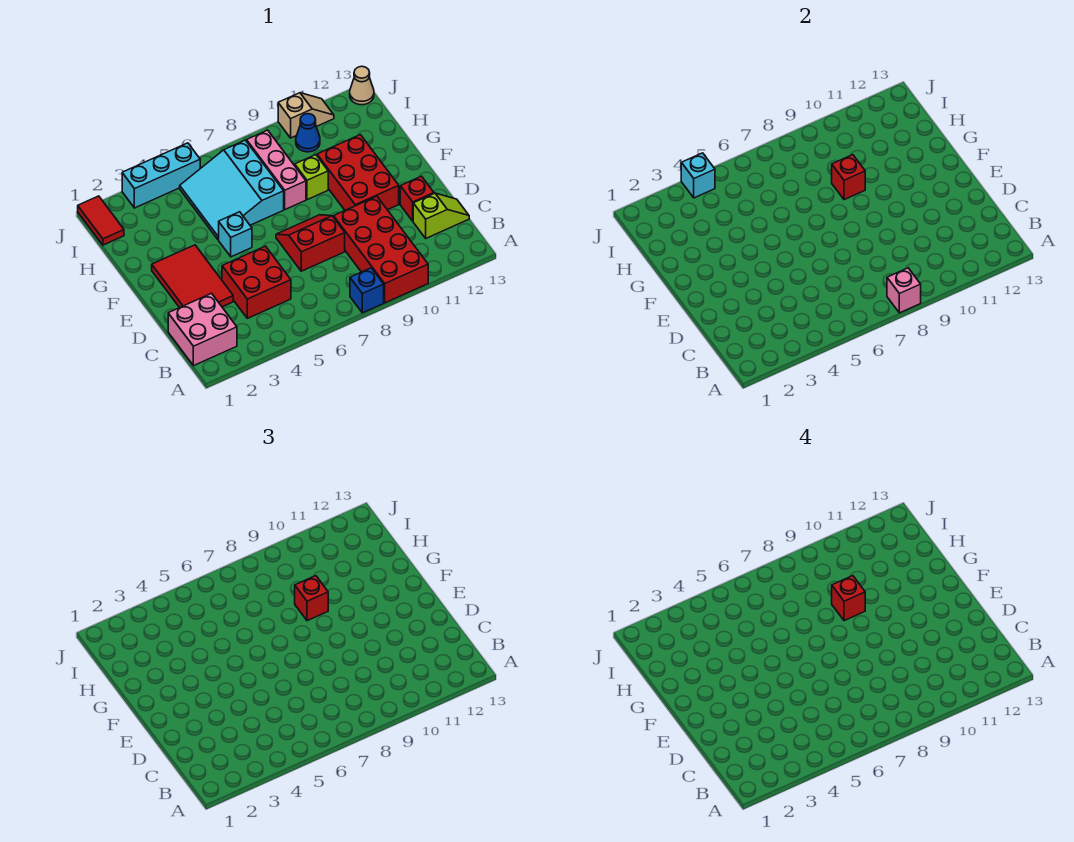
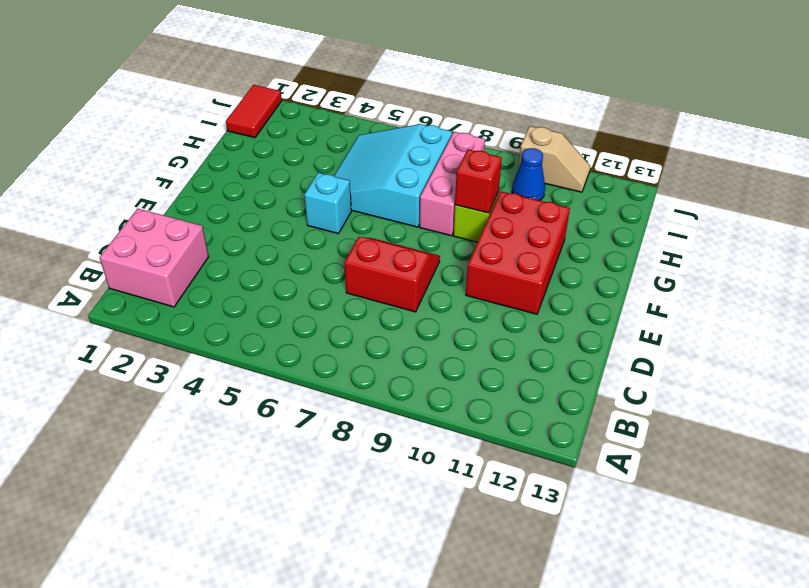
none -> blue brick A8 level 1
none -> red brick A9:D10 level 1
none -> red brick C4:D5 level 1

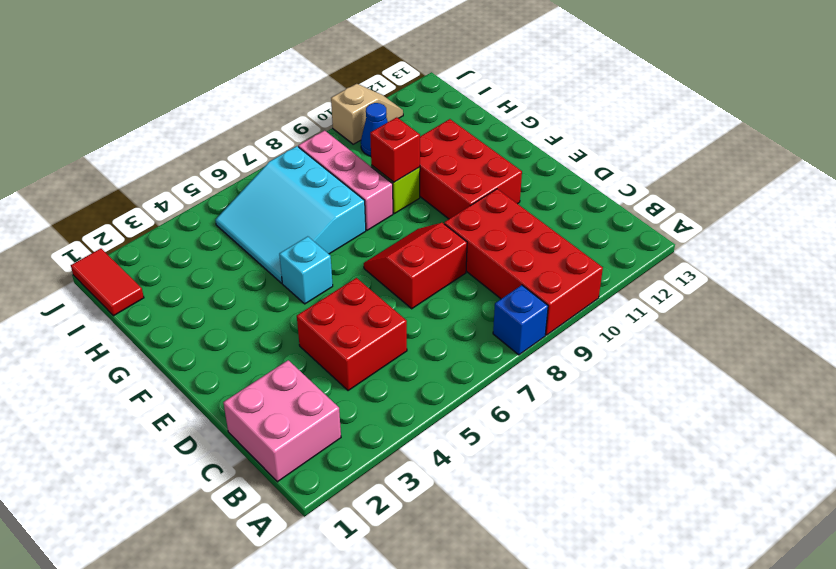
none -> lime slope C12:C13 level 1 top 12
none -> red tile D2:F3 level 1
none -> red brick D12 level 1

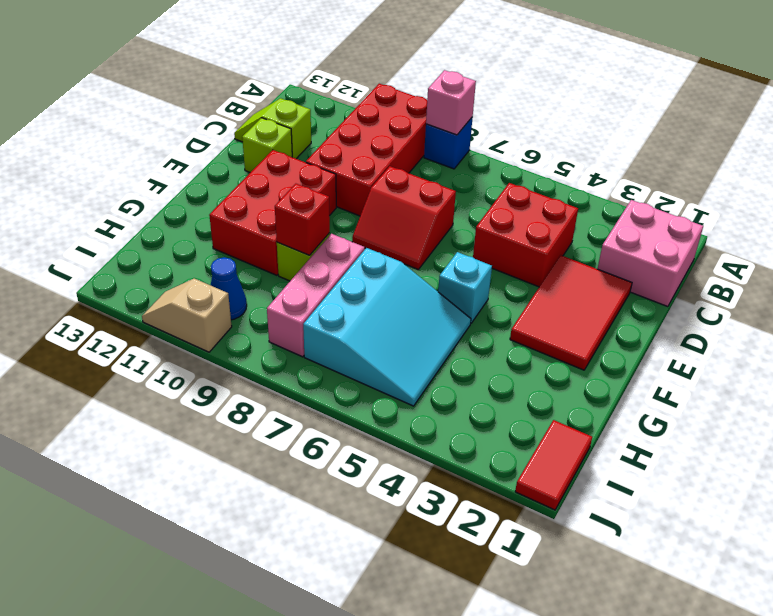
lime brick D12 level 1 -> red brick D12 level 1
none -> cyan brick J3:J5 level 1
none -> tan cone J13 level 1
none -> cyan brick J4 level 2

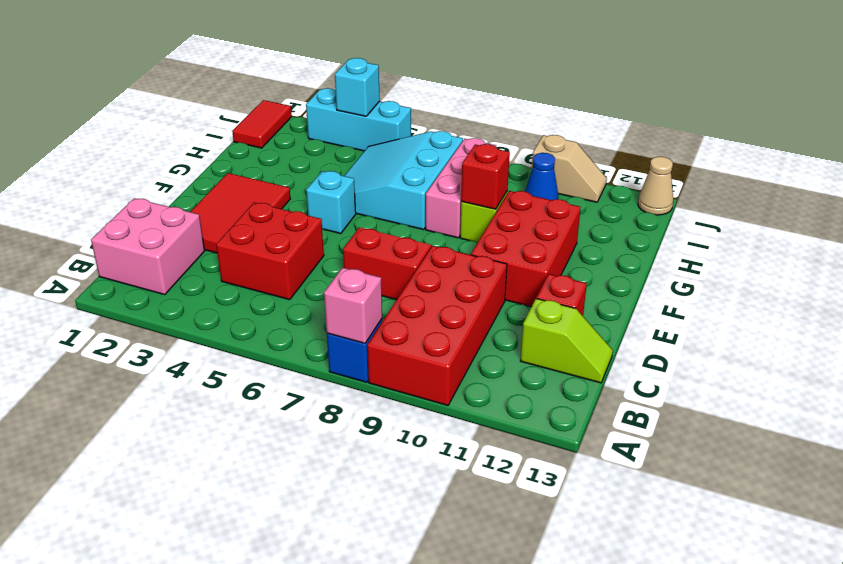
none -> red brick G9 level 3
none -> red brick G9 level 4

